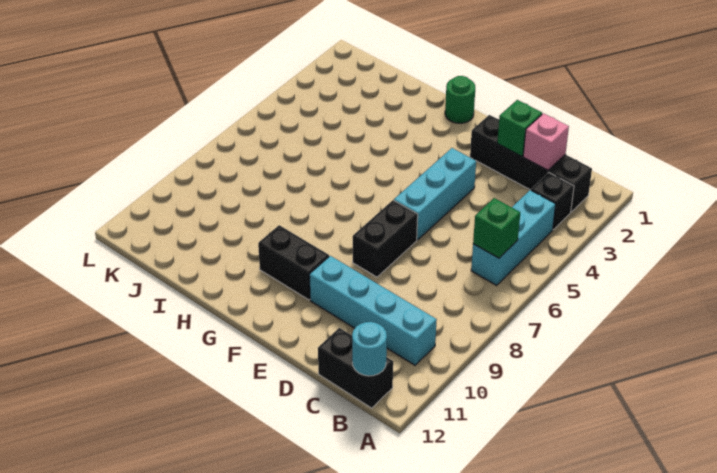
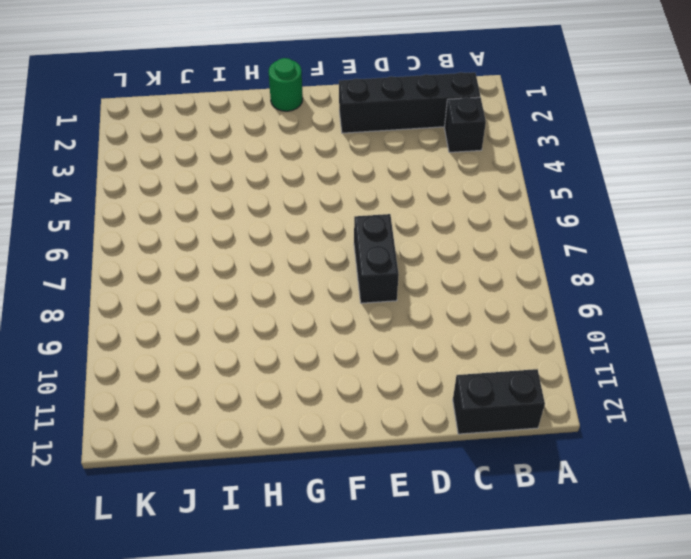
none -> cyan brick B4:B6 level 1
none -> cyan brick B10:E10 level 1
none -> cyan brick E4:E6 level 1

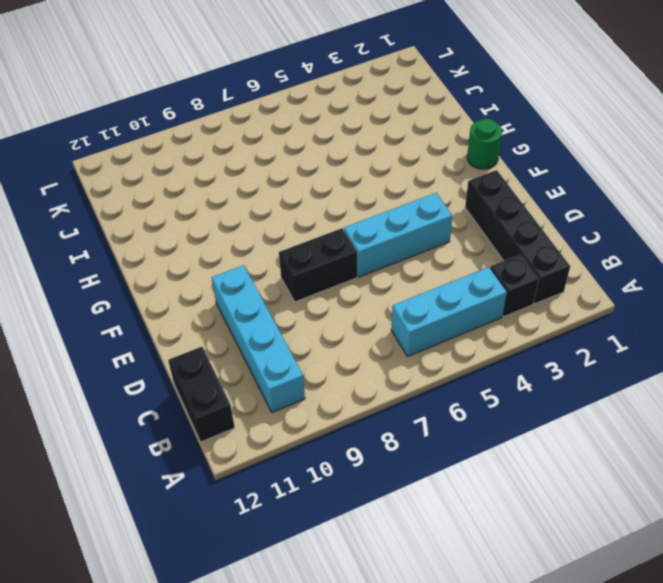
none -> black brick F10:G10 level 1
none -> green brick B6 level 2
none -> cyan round brick B12 level 2

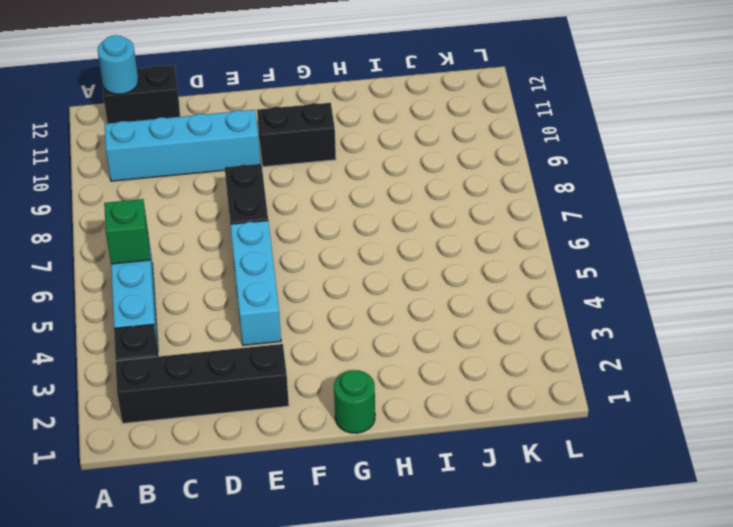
none -> pink brick C2 level 2
none -> green brick D2 level 2

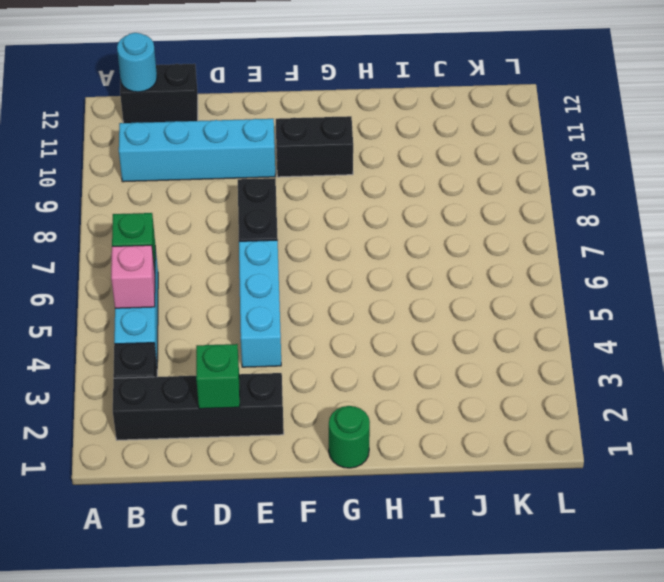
pink brick B5 level 2 -> pink brick C2 level 2

